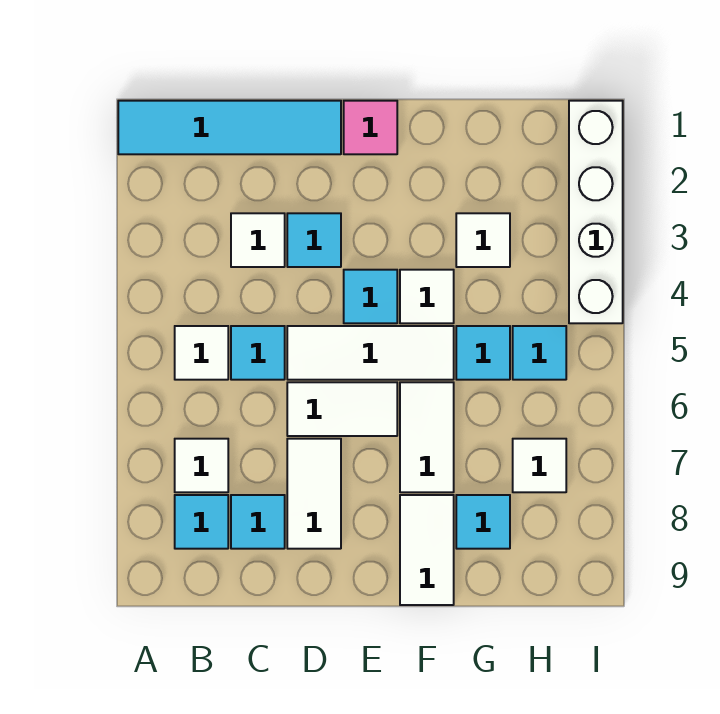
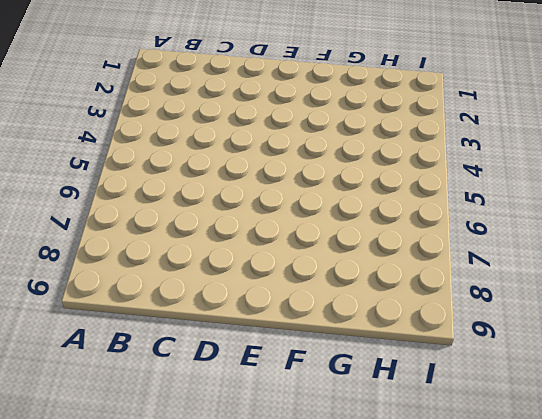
none -> cyan tile A1:D1 level 1
none -> white tile B5 level 1
none -> white tile B7 level 1

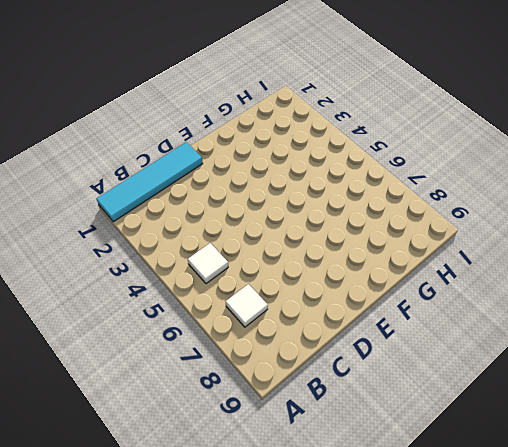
none -> cyan tile B8 level 1
none -> white tile C3 level 1
none -> cyan tile C5 level 1

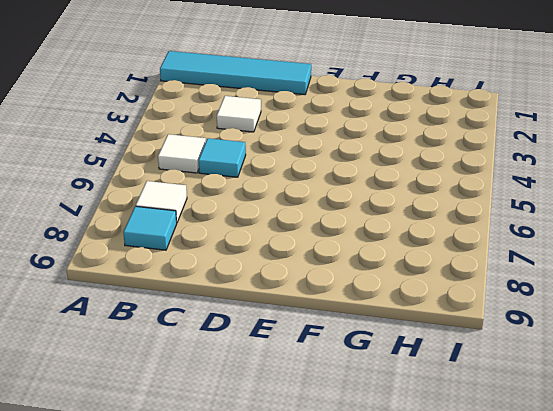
none -> cyan tile C8 level 1
none -> cyan tile D3 level 1
none -> white tile D5:F5 level 1

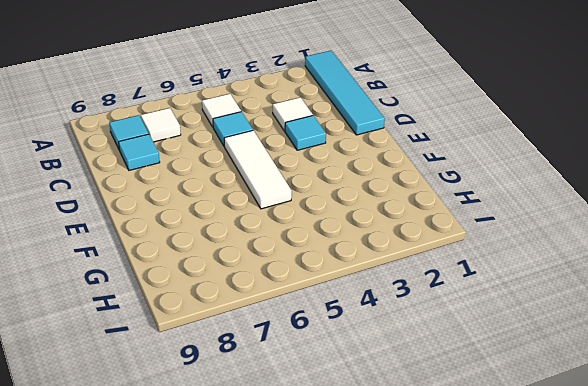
none -> white tile D6:E6 level 1
none -> white tile D7:D8 level 1
none -> pink tile E1 level 1

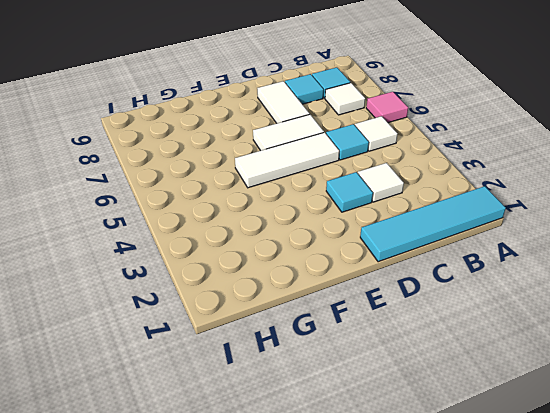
pink tile A6 level 1 -> pink tile E1 level 1
none -> cyan tile E4 level 1
none -> white tile F4 level 1
none -> white tile F6:F7 level 1

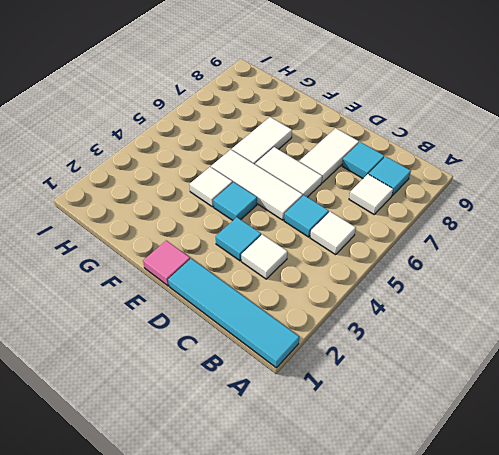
none -> white tile F8:F9 level 1
none -> white tile G3 level 1
none -> cyan tile G5 level 1

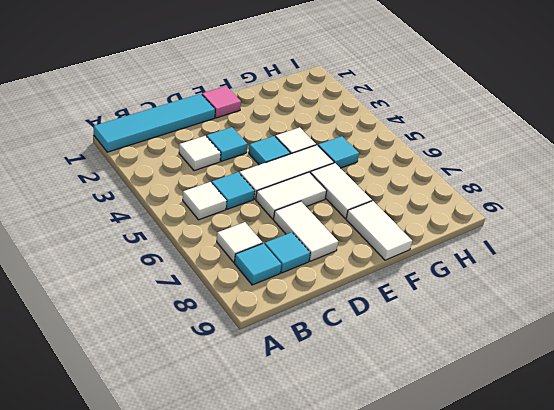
none -> white tile G3 level 1
none -> cyan tile G8 level 1
none -> cyan tile H5 level 1

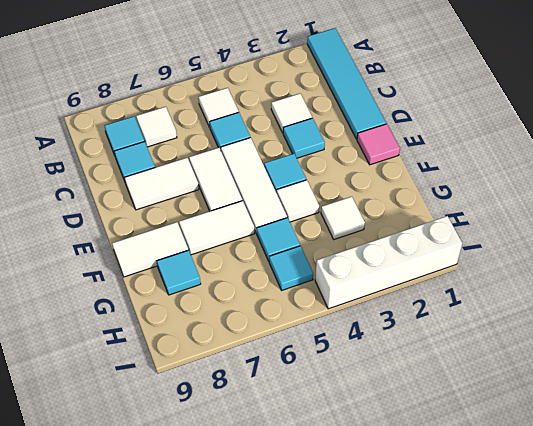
none -> white tile H7 level 1

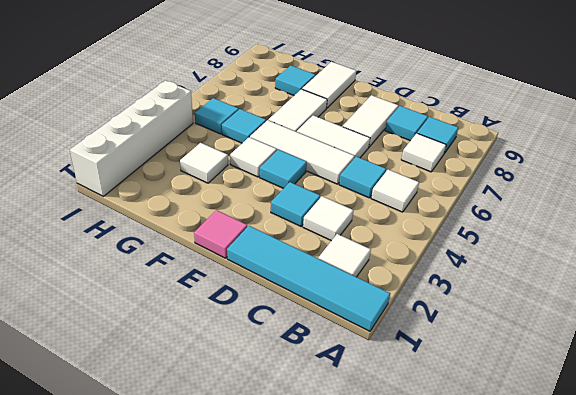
white tile B2 level 1 -> white tile H7 level 1

